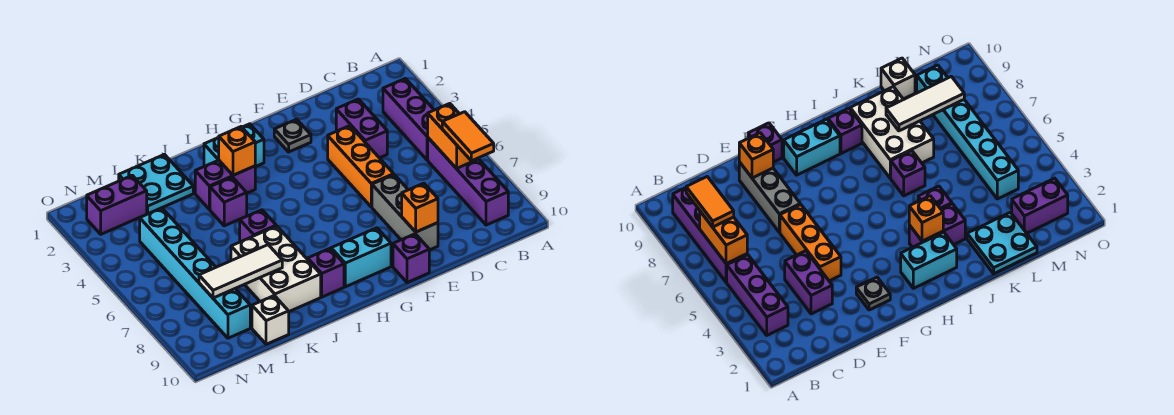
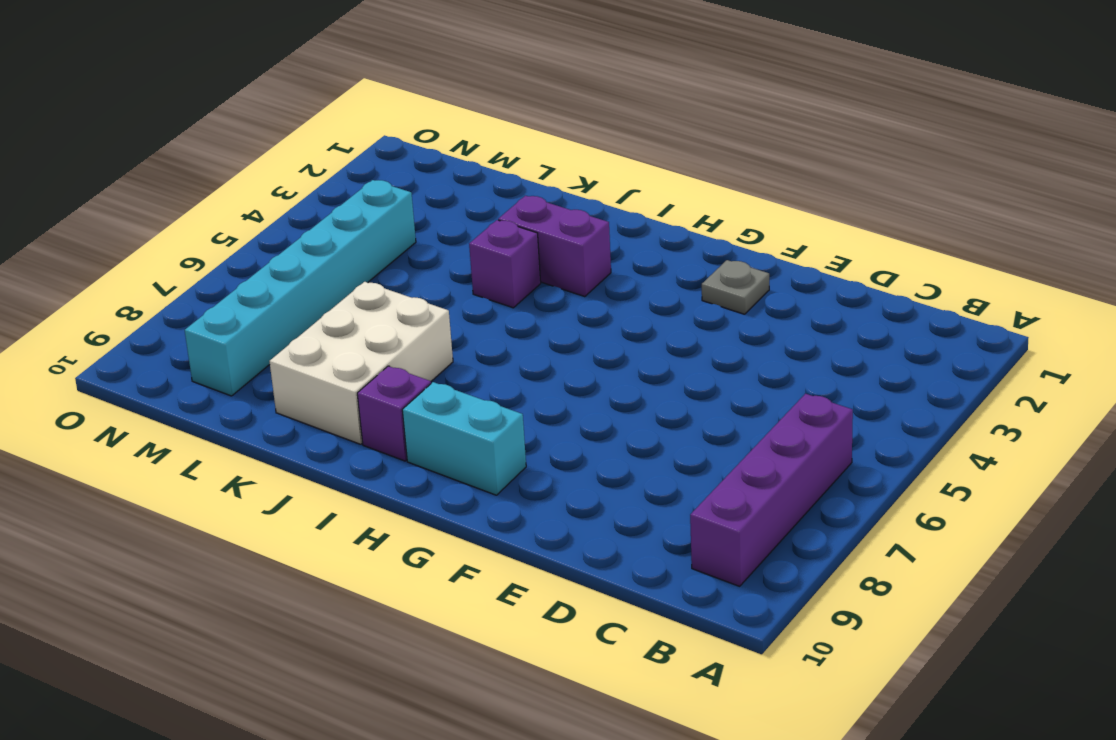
none -> purple brick B3:B5 level 1
none -> purple brick D3:D4 level 1
none -> orange brick E4:E6 level 1

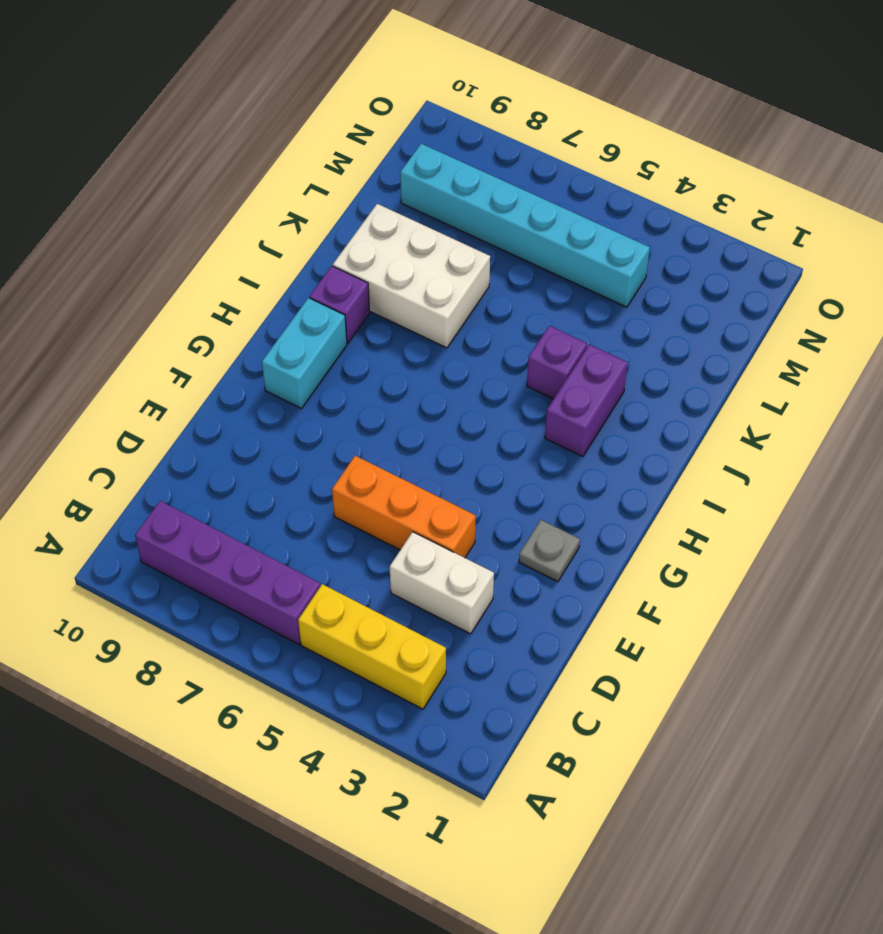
yellow brick B3:B5 level 1 -> purple brick B3:B5 level 1
white brick D3:D4 level 1 -> purple brick D3:D4 level 1
none -> grey brick E7:E9 level 1
none -> purple brick F10 level 1
none -> cyan brick H2:I2 level 1

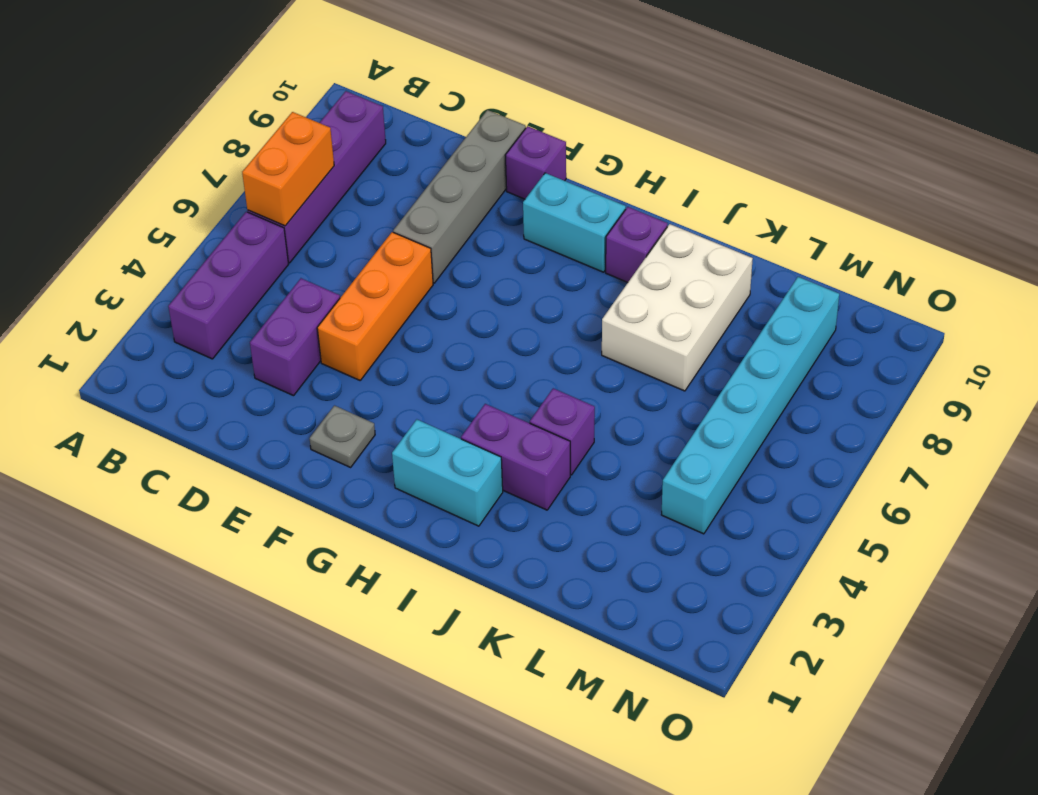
grey brick E7:E10 level 1 -> grey brick E7:E9 level 1
none -> purple brick J6 level 1
none -> cyan plate K1:L2 level 1
none -> white brick L10 level 1

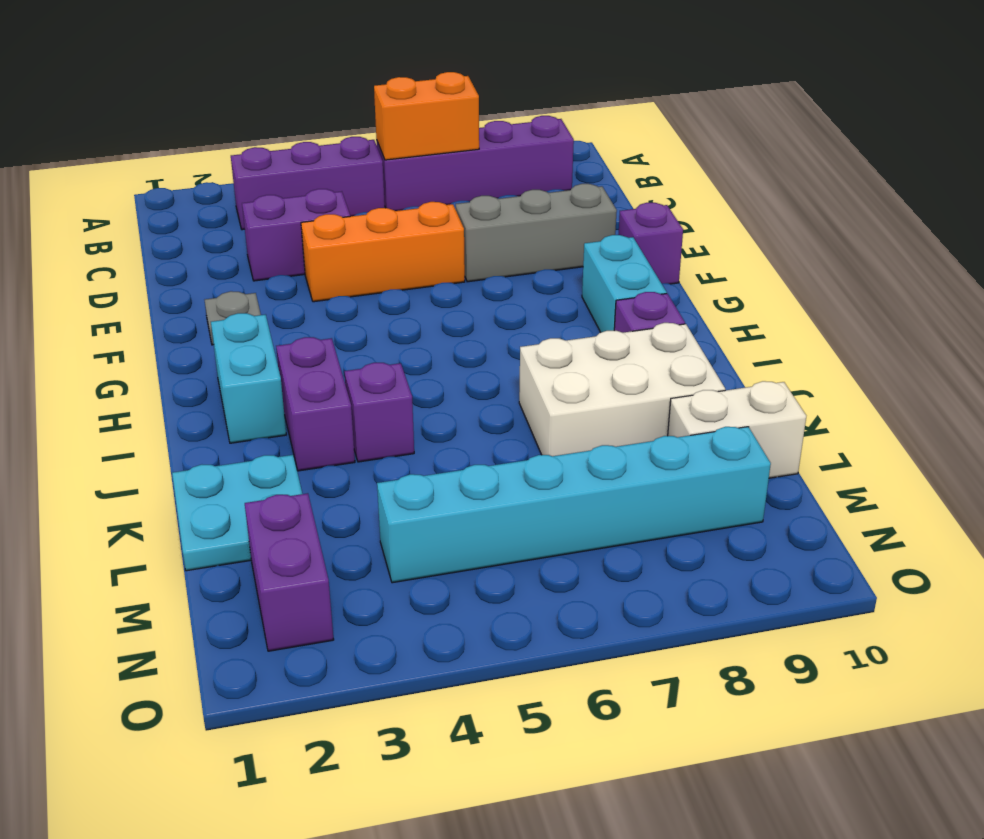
white brick L9:L10 level 1 -> white brick L10 level 1
none -> purple brick J6 level 1
none -> orange brick E9 level 2
none -> orange brick I3 level 2

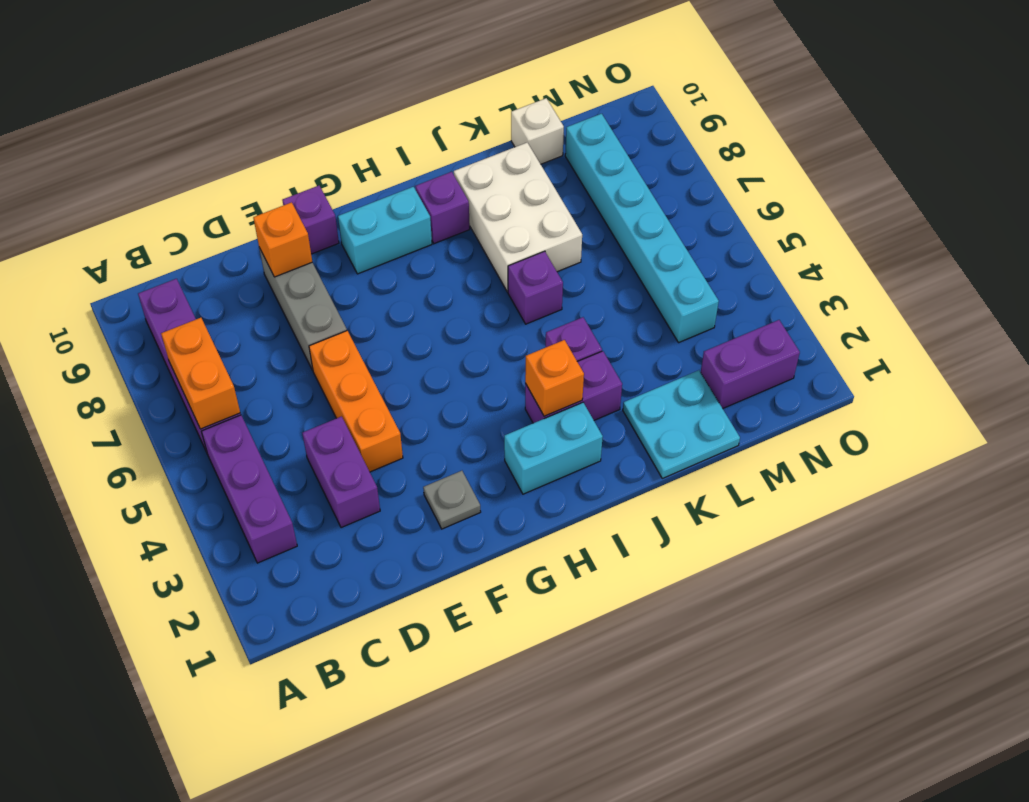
none -> white tile K8:M8 level 2
none -> orange tile B7:B8 level 3

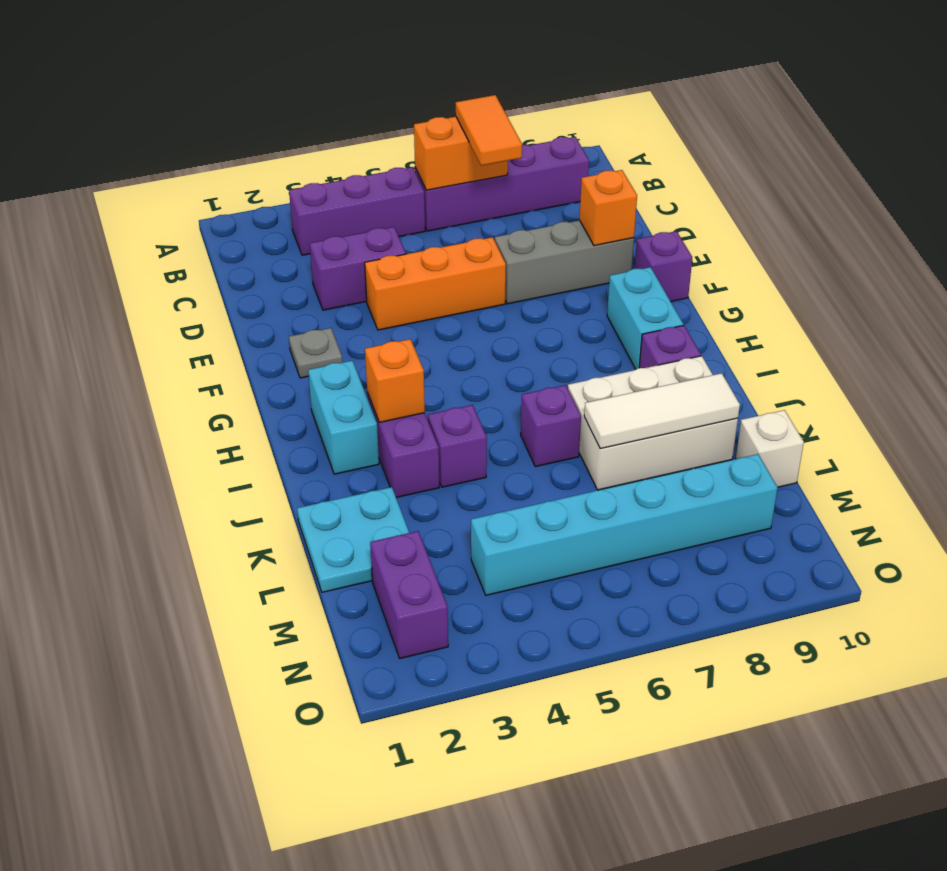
orange tile B7:C7 level 3 -> orange tile B7:B8 level 3
white tile K7:K9 level 2 -> white tile K8:M8 level 2

